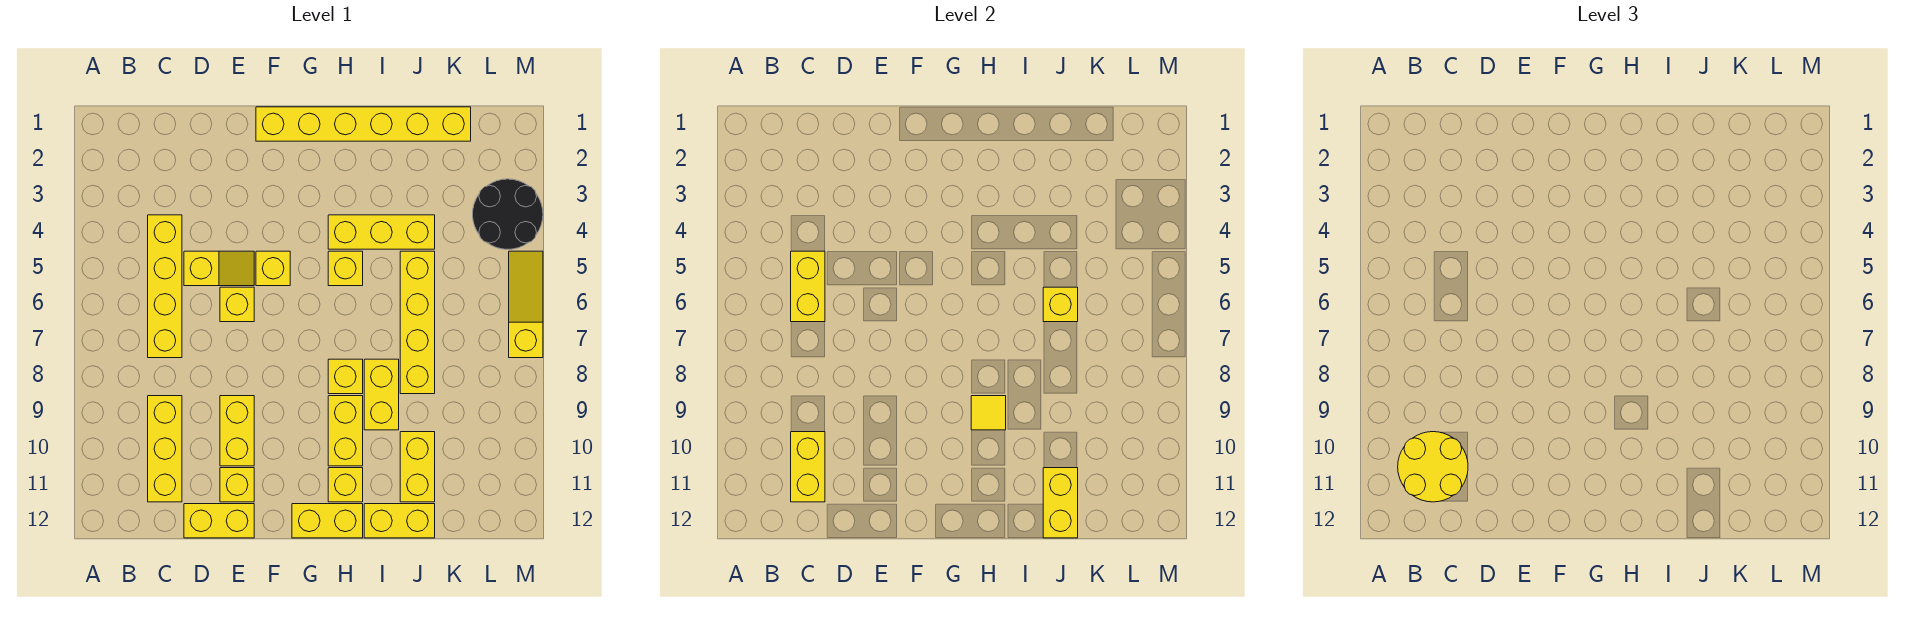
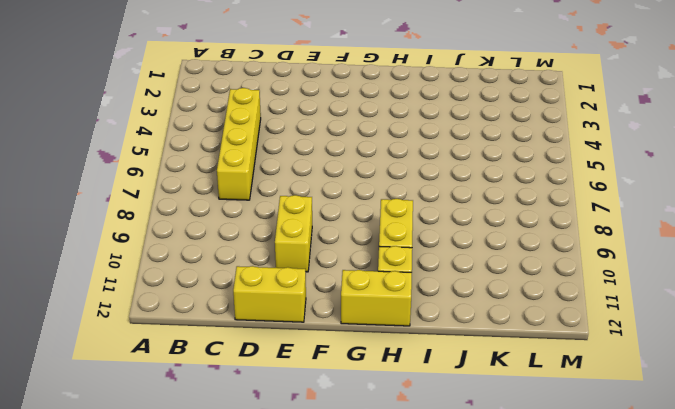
none -> yellow brick C9:C11 level 1
none -> yellow slope D5:E5 level 1 top D
none -> yellow brick E6 level 1

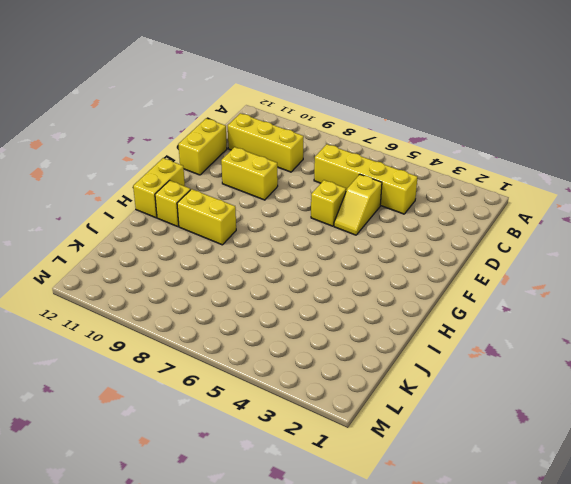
none -> yellow brick E11 level 1
none -> yellow brick F1:K1 level 1
none -> yellow brick F5 level 1

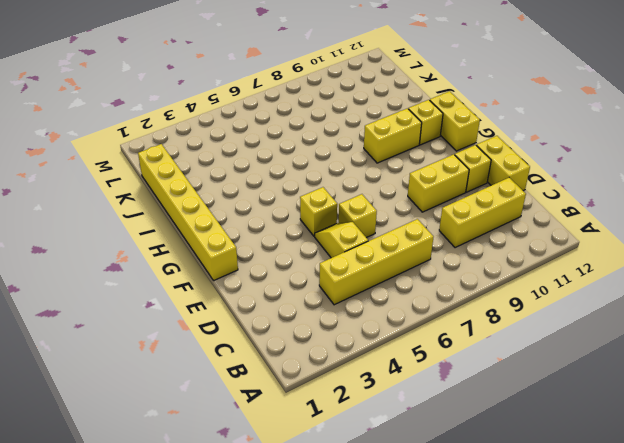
none -> yellow brick H4:J4 level 1
none -> yellow brick H5 level 1
none -> yellow brick H8 level 1

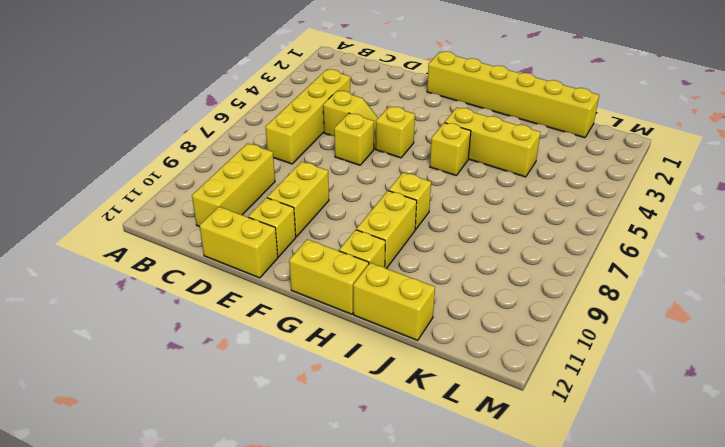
none -> yellow brick I8:I9 level 1
none -> yellow brick J5:J8 level 1
none -> yellow brick J10:J11 level 1

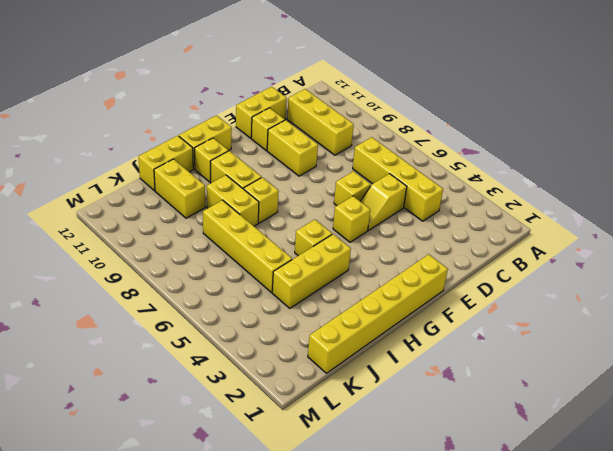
none -> black round brick L3:M4 level 1
none -> yellow slope M5:M7 level 1 top 7
none -> yellow brick C5:C6 level 2

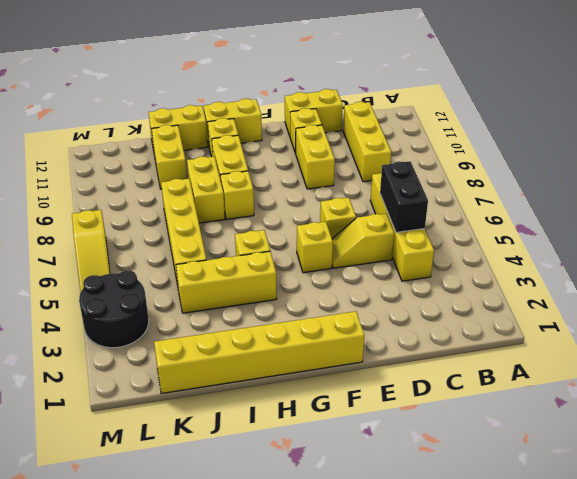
black brick C5:C6 level 2 -> yellow brick C5:C6 level 2
none -> yellow brick C10:C11 level 2
none -> yellow tile H9 level 2
none -> yellow brick J6 level 2

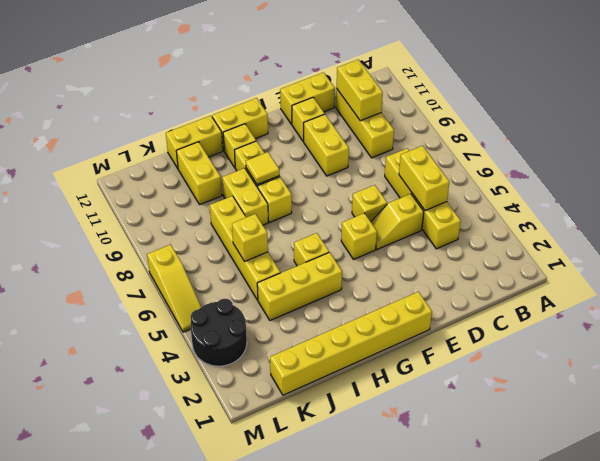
none -> yellow brick J11:J12 level 2
none -> yellow round brick B10:C11 level 3

